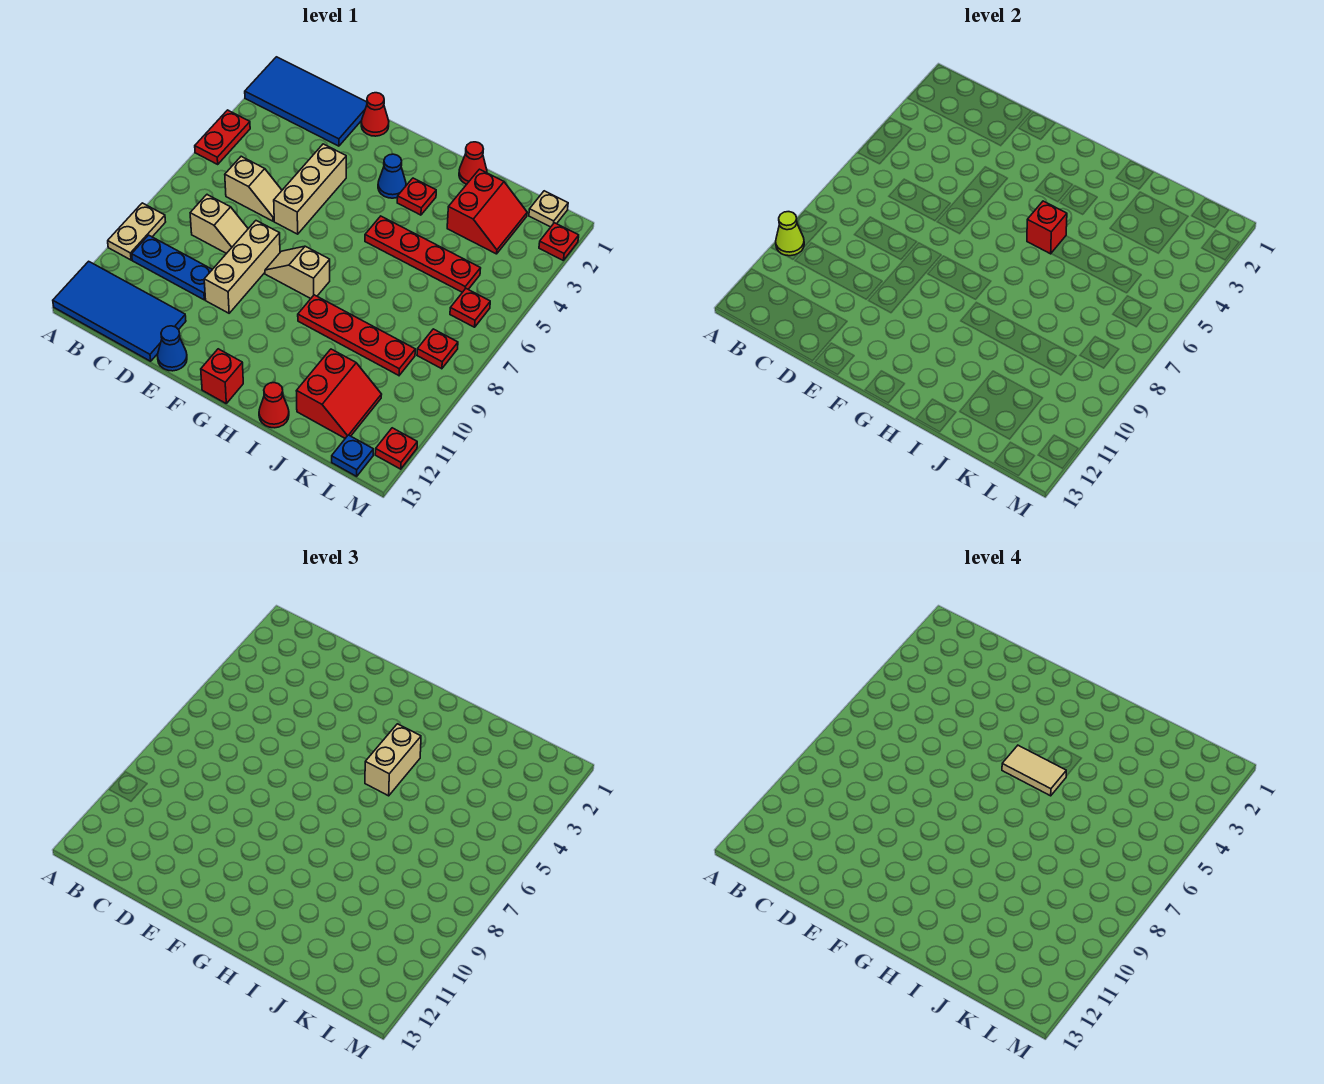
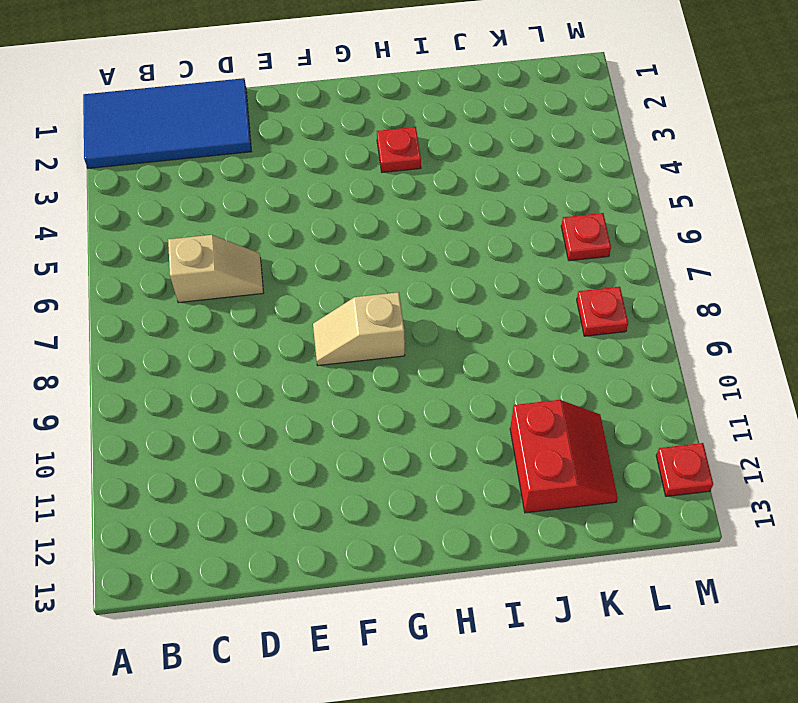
none -> red plate A4:A5 level 1
none -> tan plate A9:A10 level 1
none -> blue tile A12:D13 level 1
none -> blue plate B10:D10 level 1

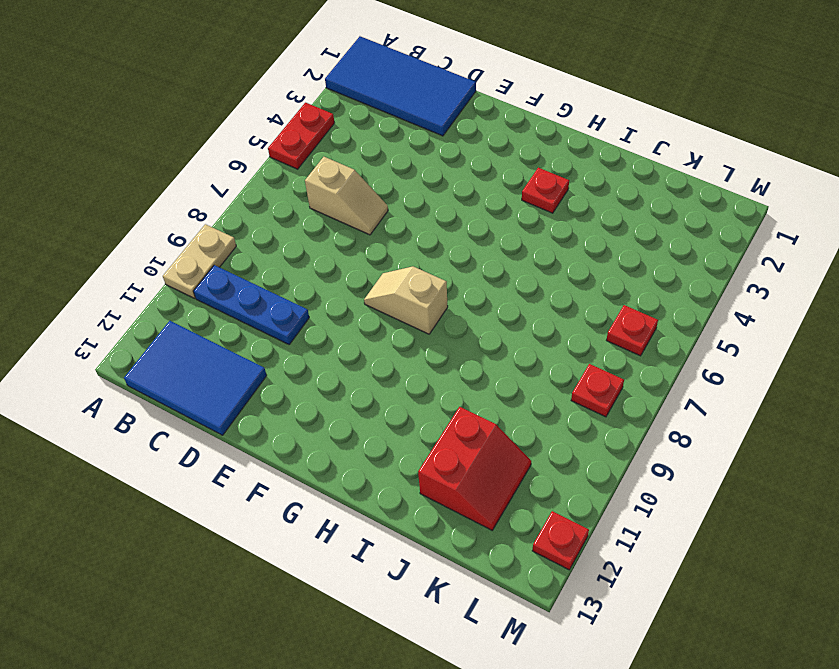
blue tile B12:D13 level 1 -> blue tile A12:D13 level 1
none -> tan slope C8:D8 level 1 top C
none -> red cone E1 level 1
none -> tan brick E4:E6 level 1
none -> tan brick E8:E10 level 1

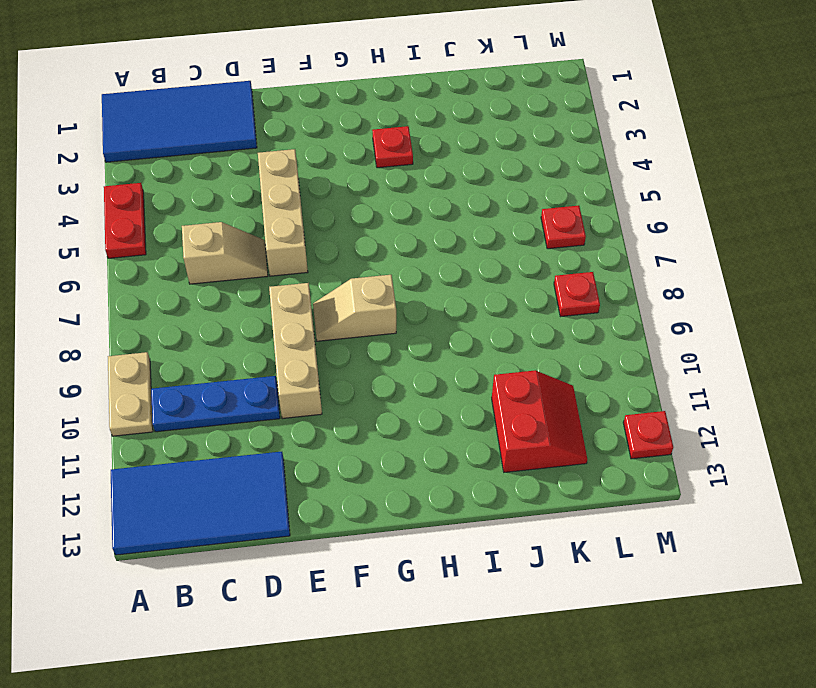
none -> tan slope C8:D8 level 1 top C
none -> red cone E1 level 1
none -> blue cone E13 level 1
none -> blue cone G3 level 1

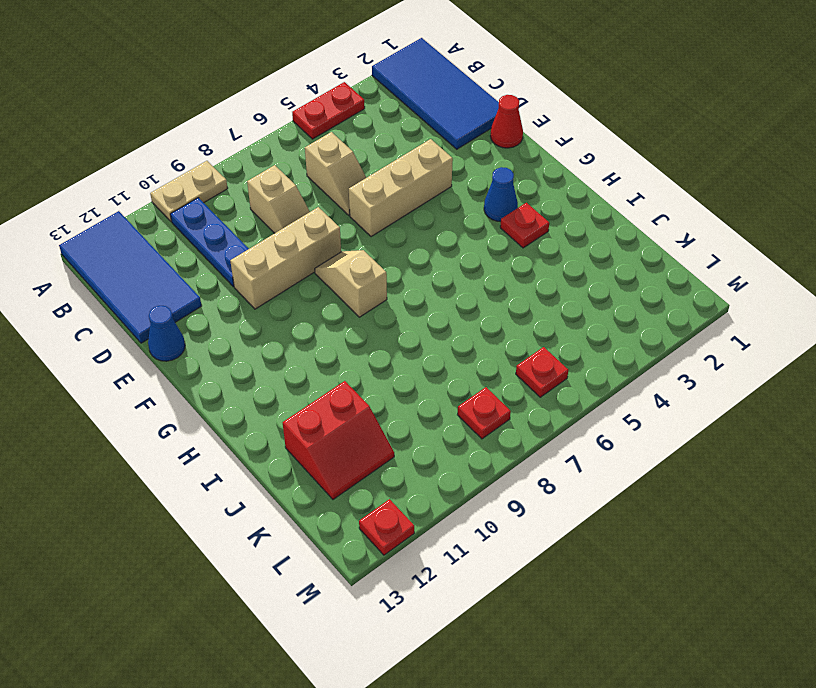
none -> red brick G13 level 1
none -> red plate H5:K5 level 1
none -> red plate H9:K9 level 1
none -> red cone I1 level 1

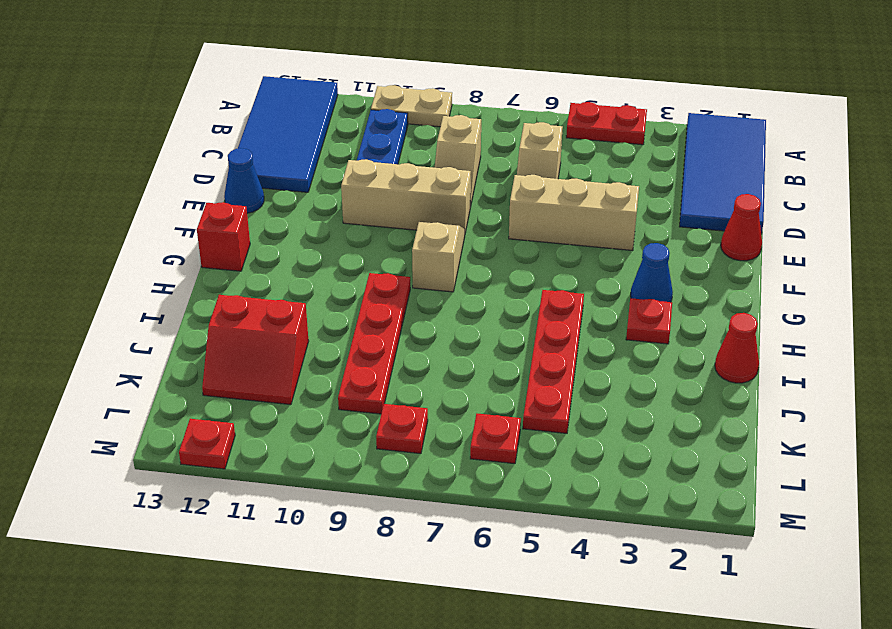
none -> red cone I13 level 1
none -> red slope J2:K3 level 1 top J
none -> tan plate L1 level 1
none -> blue plate L13 level 1

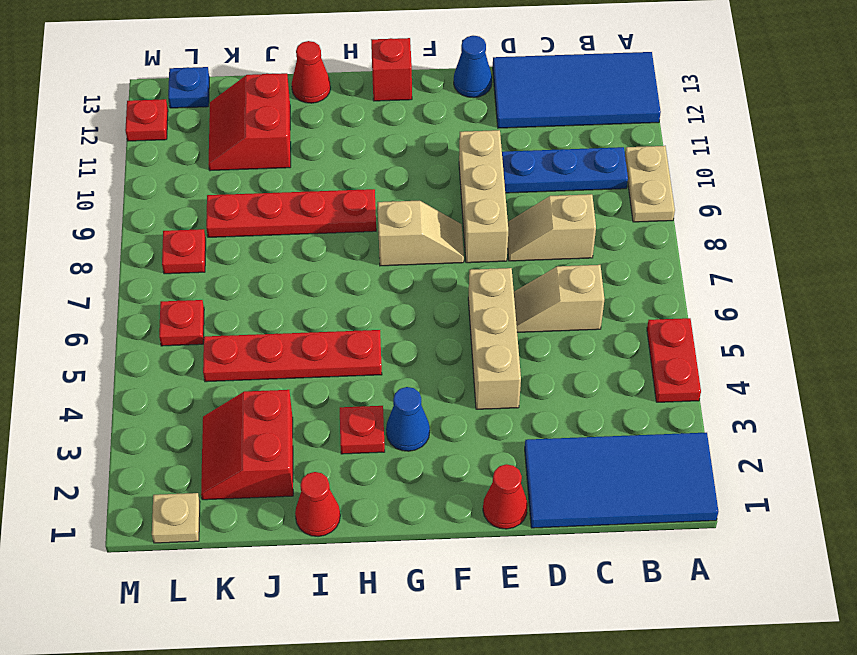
none -> red plate M2 level 1
none -> lime cone A10 level 2
none -> red brick H5 level 2
none -> tan brick H4:H5 level 3

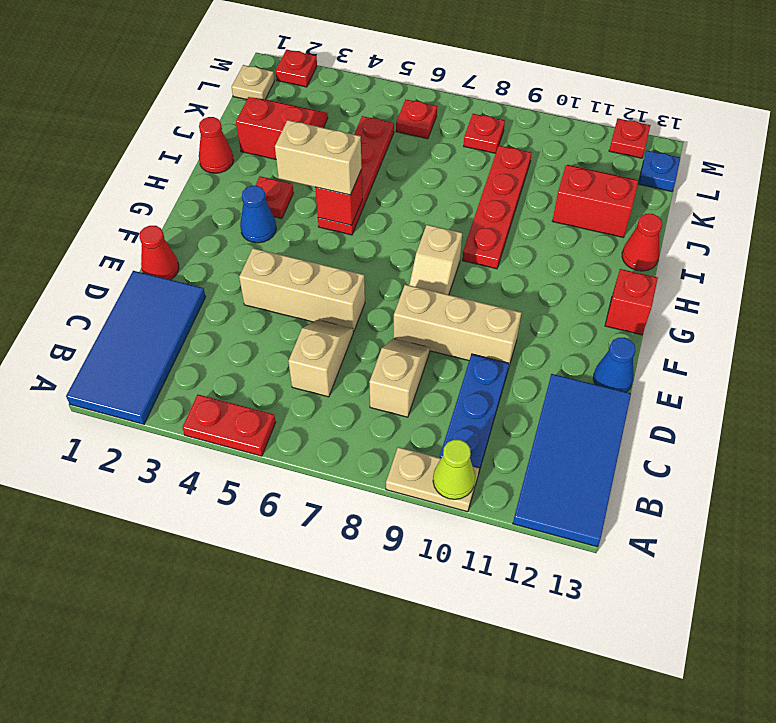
none -> tan tile G5:H5 level 4

